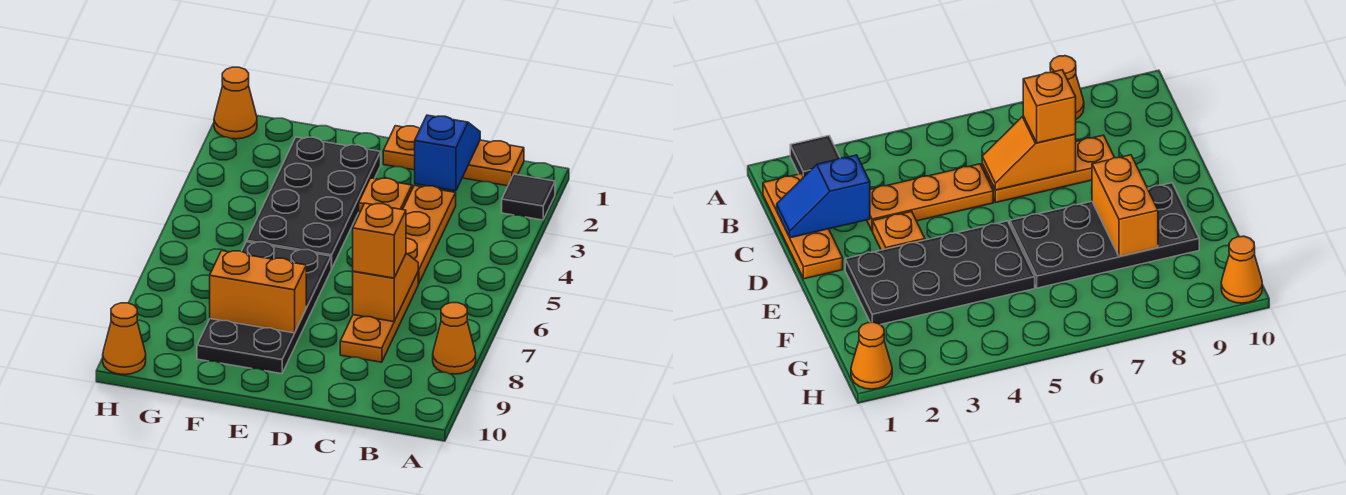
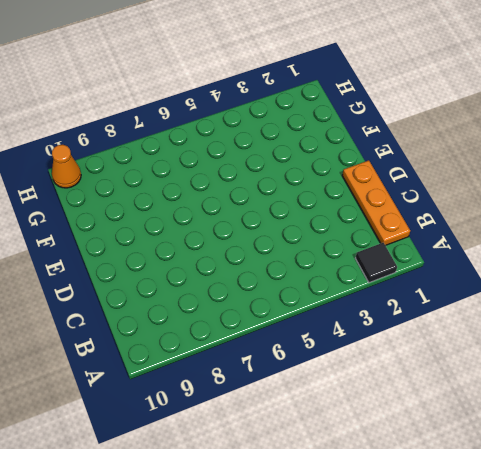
none -> orange cone A8 level 1
none -> orange plate C3:C5 level 1
none -> orange plate C6:C8 level 1

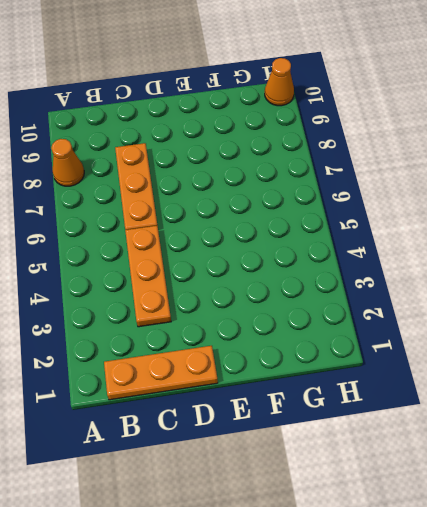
none -> black tile A2 level 1
none -> orange plate D3 level 1
none -> black plate E2:F5 level 1

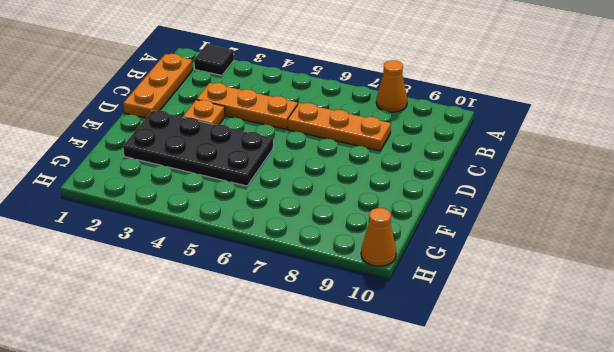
none -> black plate E6:F9 level 1
none -> orange cone H1 level 1
none -> blue slope C1:C2 level 2 top 2

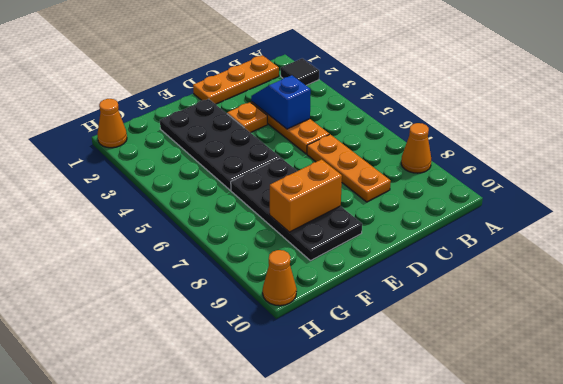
blue slope C3:C4 level 2 top 4 -> blue slope C1:C2 level 2 top 2
none -> orange slope C6:C7 level 2 top 7
none -> orange brick C7 level 3

